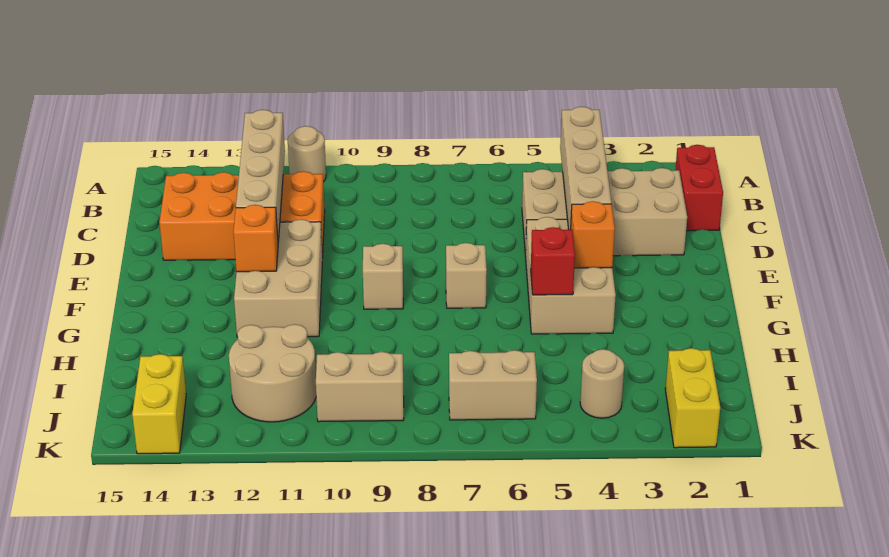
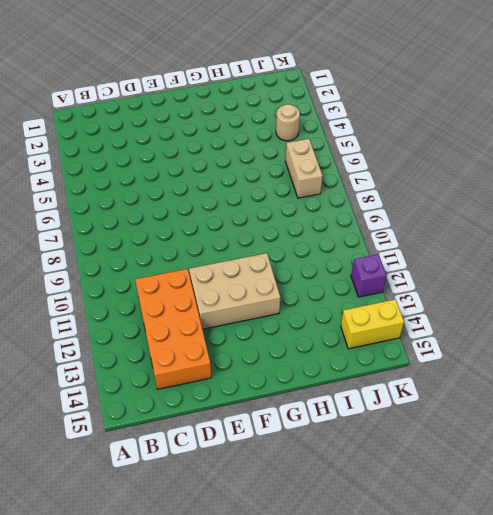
purple brick K12 level 1 -> none
none -> tan round brick A11 level 1
none -> red brick B1:C1 level 1
none -> tan brick C2:D5 level 1

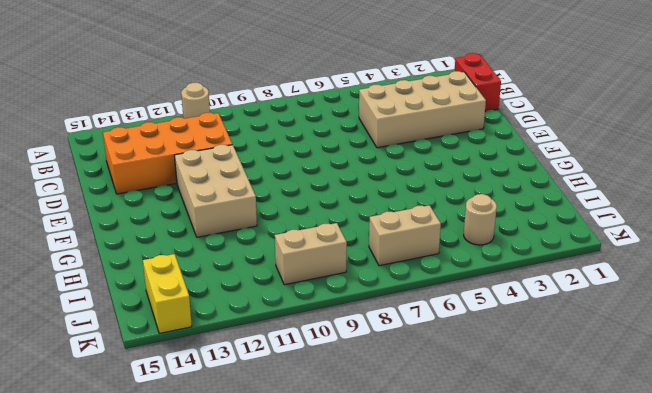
none -> tan brick E4:G5 level 1
none -> tan brick F7 level 1
none -> tan brick F9 level 1

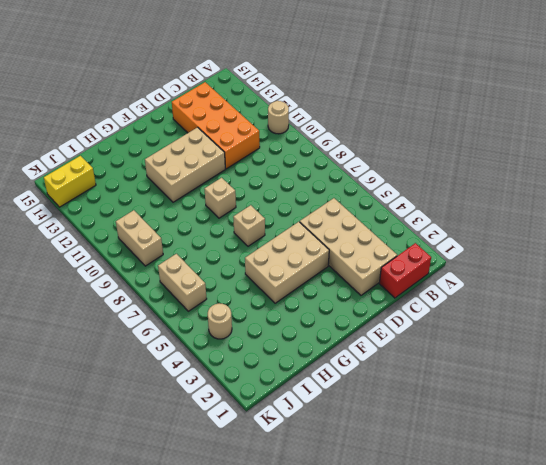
none -> tan round brick I11:J12 level 1
none -> yellow brick J2:K2 level 1
none -> tan brick B4:E4 level 2

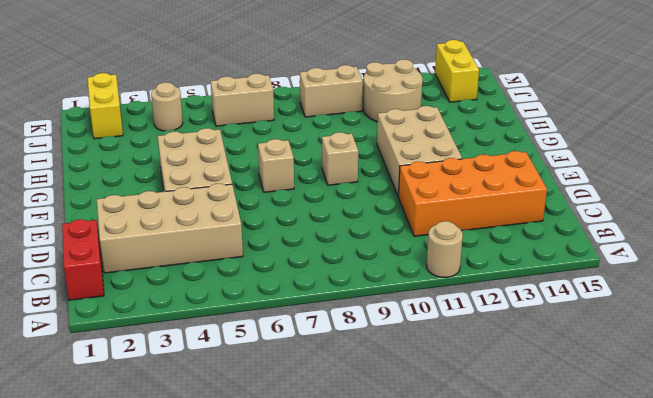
none -> tan brick B4:E4 level 2
none -> tan brick B12:E12 level 2
none -> orange brick F4 level 2

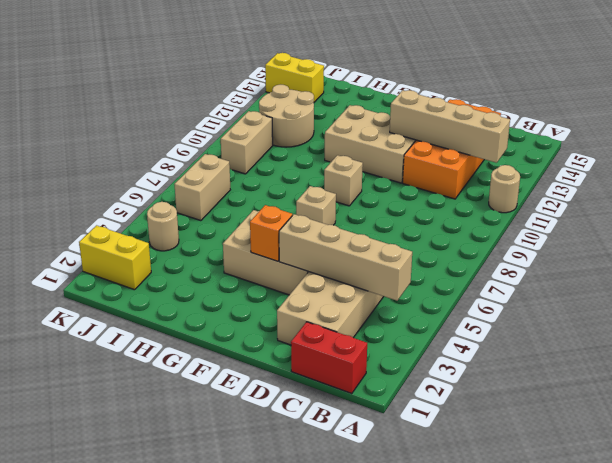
none -> orange brick F12 level 2
none -> red brick G5 level 2

